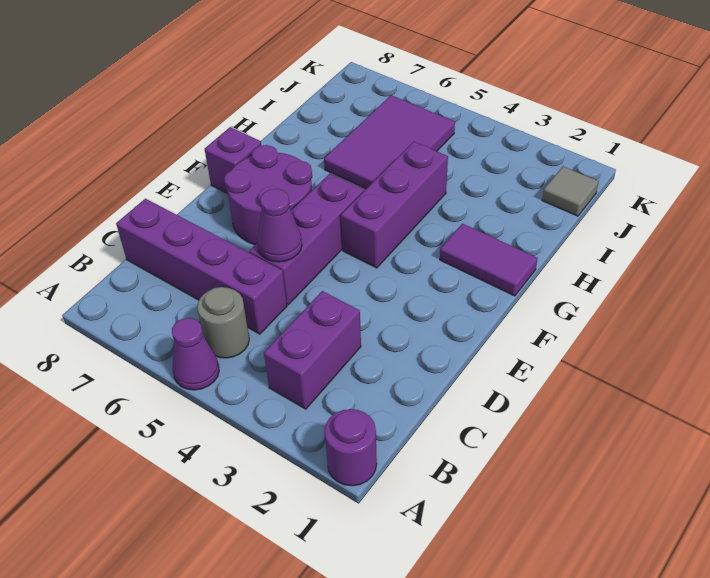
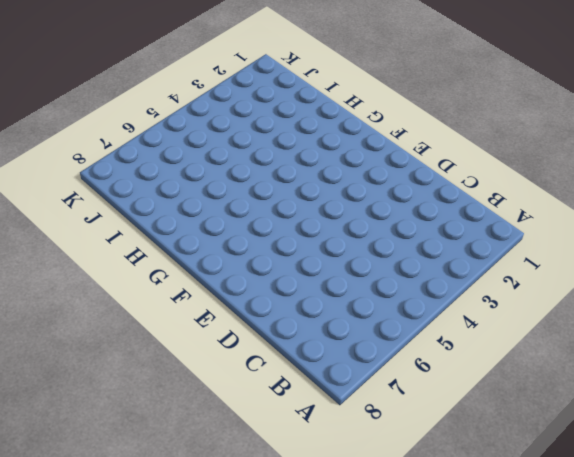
none -> purple round brick A1 level 1
none -> purple cone A5 level 1
none -> purple brick B3:C3 level 1

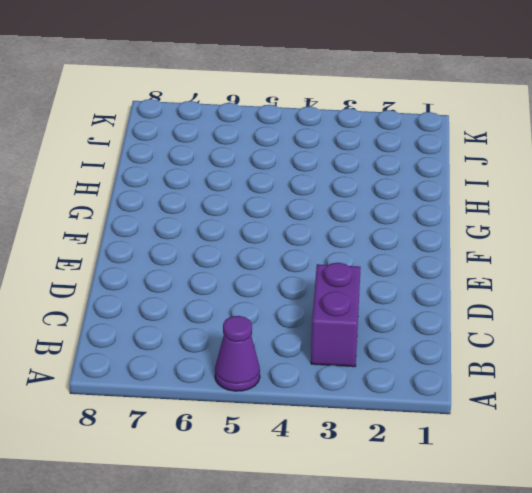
none -> purple round brick A1 level 1
none -> grey round brick B5 level 1
none -> purple brick C5:C8 level 1

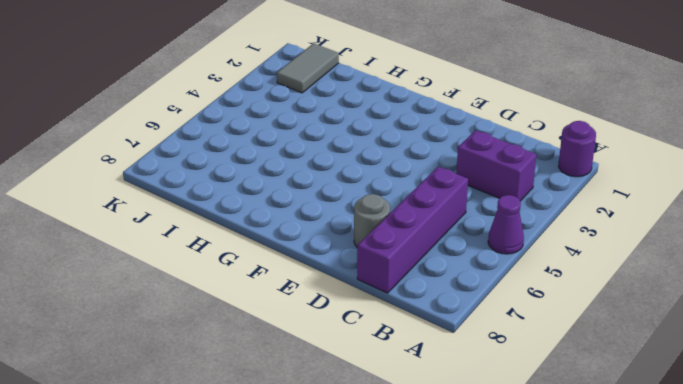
grey round brick D7 level 1 -> grey round brick B5 level 1
grey tile J1:J2 level 1 -> grey tile J1 level 1
none -> purple brick D5:F5 level 1
none -> purple round brick E6:F7 level 1
none -> purple brick F4:H4 level 1

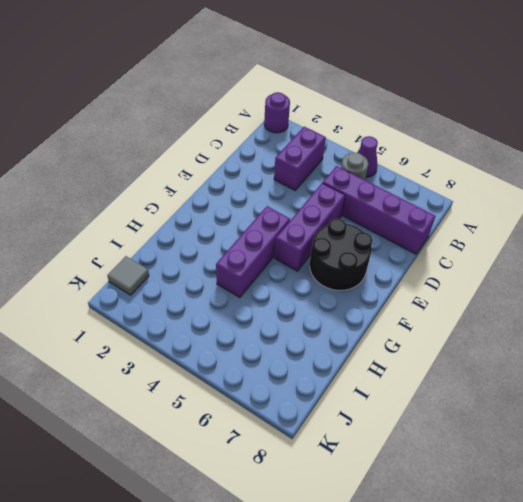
black round brick E6:F7 level 1 -> purple round brick E6:F7 level 1
none -> purple brick F8 level 1
none -> purple tile G1:G2 level 1
none -> purple tile H5:J6 level 1

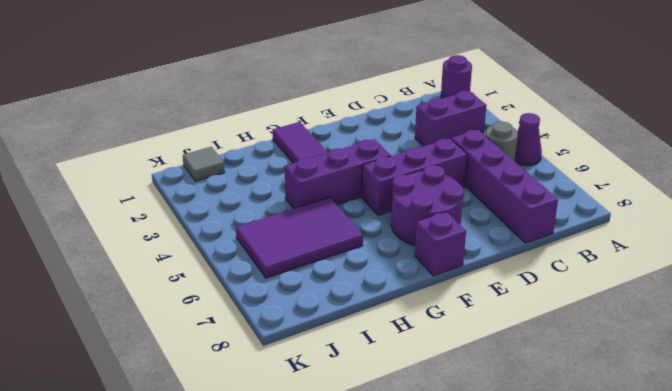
none -> purple cone D5 level 2

